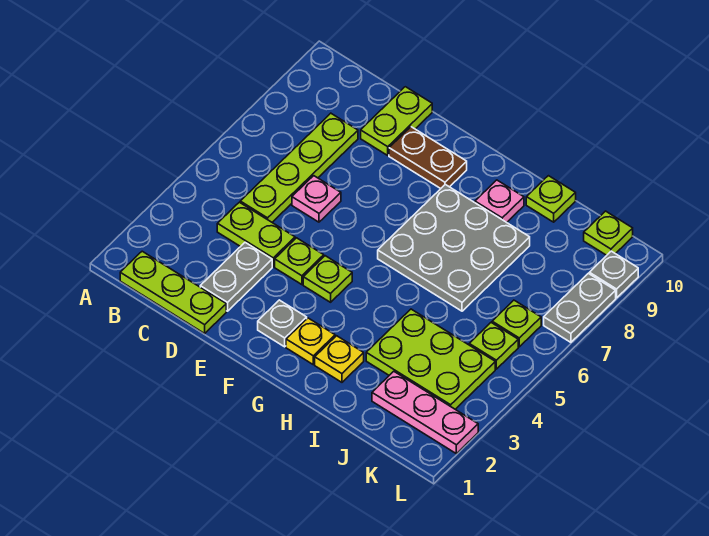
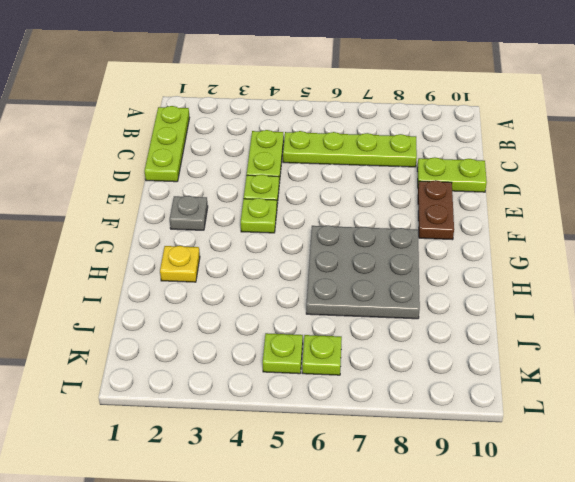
none -> grey plate D2:D3 level 1
none -> pink plate D6 level 1
none -> yellow plate G2 level 1

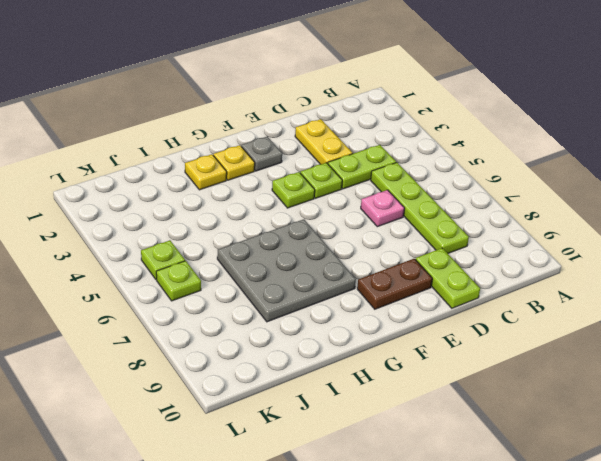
yellow plate D2:D3 level 1 -> grey plate D2:D3 level 1
none -> lime plate B1:D1 level 1
none -> pink plate H9 level 1
none -> lime plate I3:K4 level 1

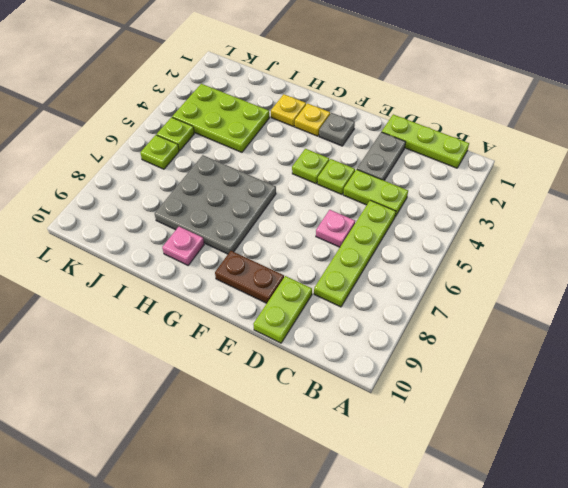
none -> lime plate I10 level 1
none -> pink plate J2:L2 level 1
none -> lime plate K10 level 1

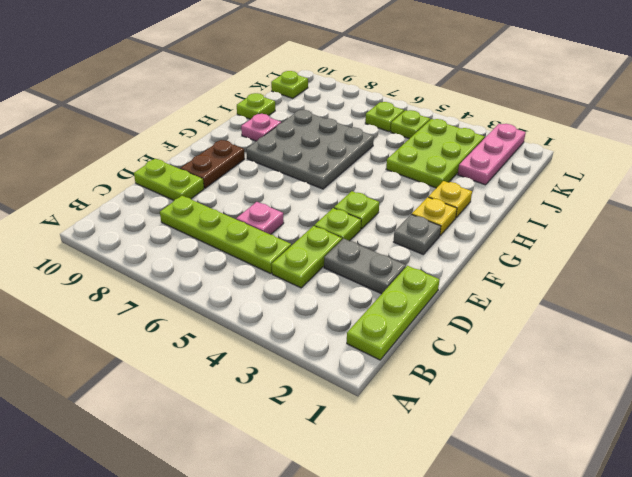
none -> grey plate L7:L8 level 1
none -> grey plate L9 level 1

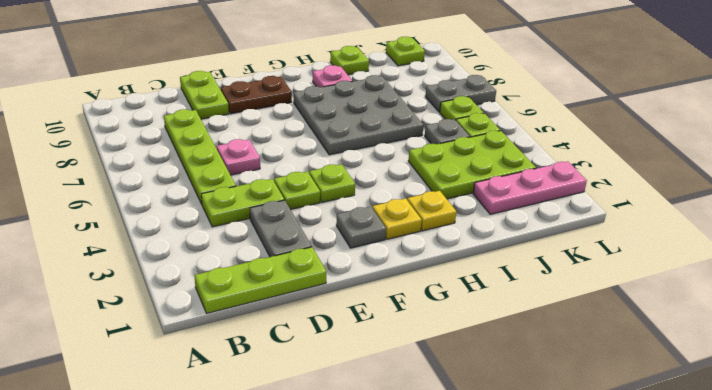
grey plate J5 level 1 -> grey plate L9 level 1
grey plate K7:L7 level 1 -> grey plate L7:L8 level 1

